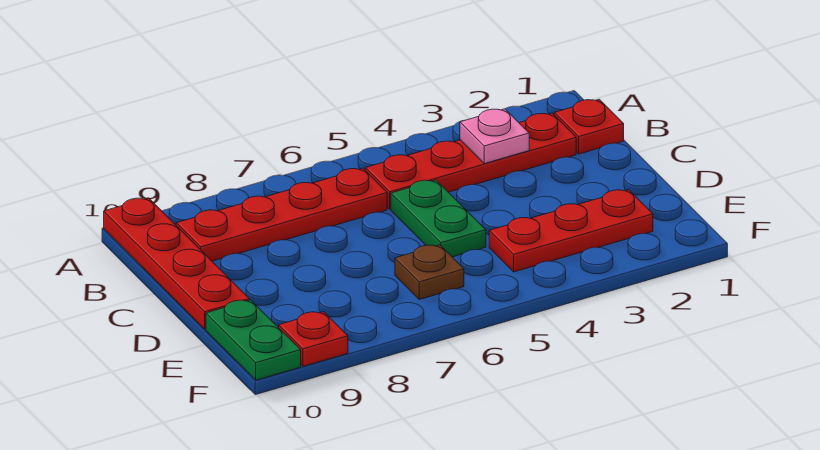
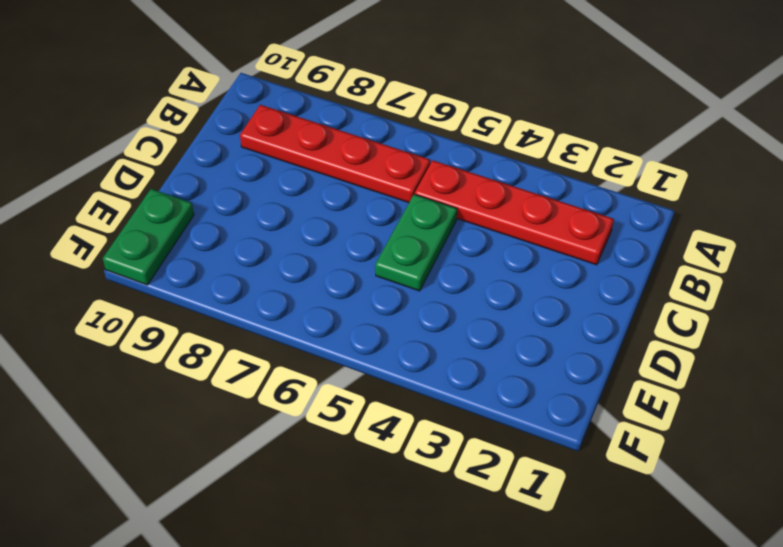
none -> red plate A10:D10 level 1
none -> red plate B1 level 1

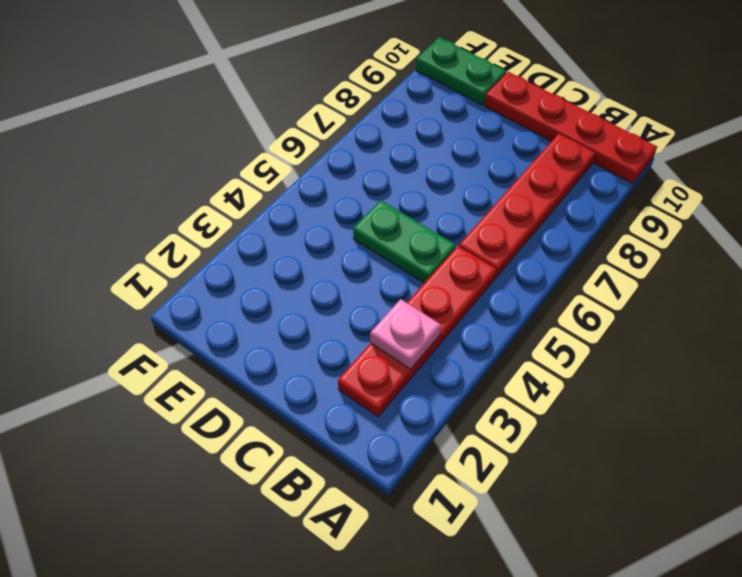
none -> red plate B1 level 1
none -> red plate E2:E4 level 1

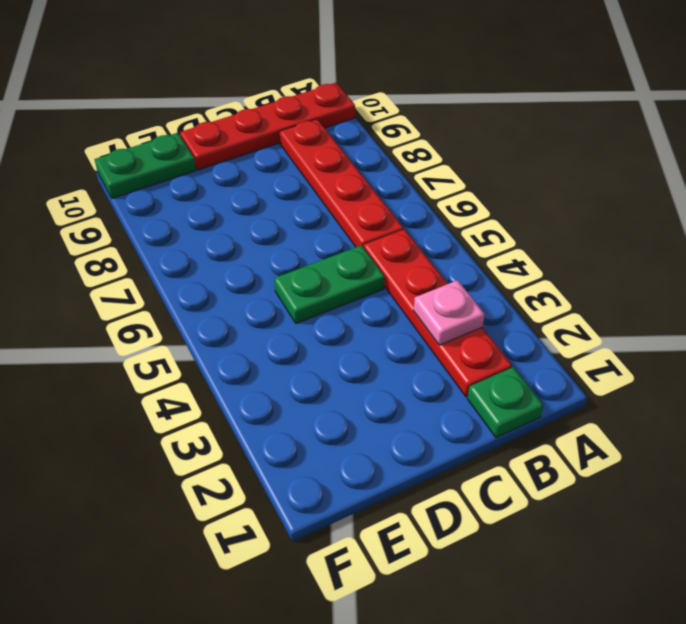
green plate B1 level 1 -> red plate B1 level 1
none -> red plate E2:E4 level 1
none -> brown plate E6 level 1

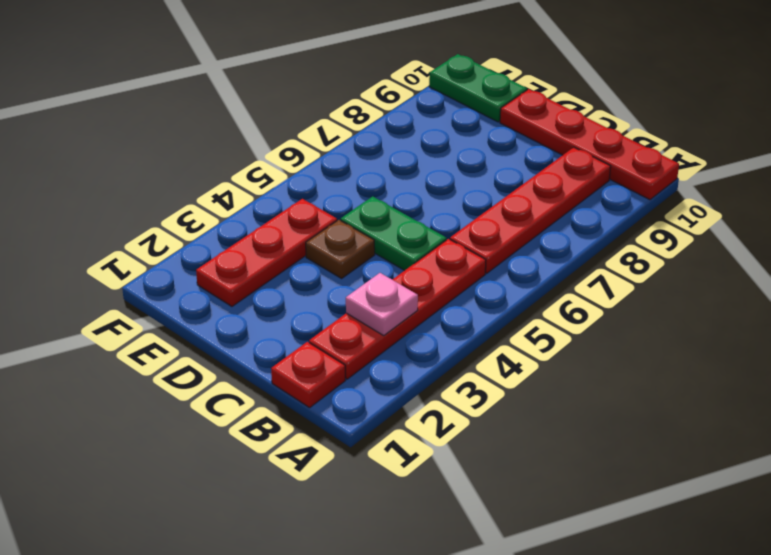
brown plate D4 level 1 -> brown plate E6 level 1
none -> red plate F9 level 1

